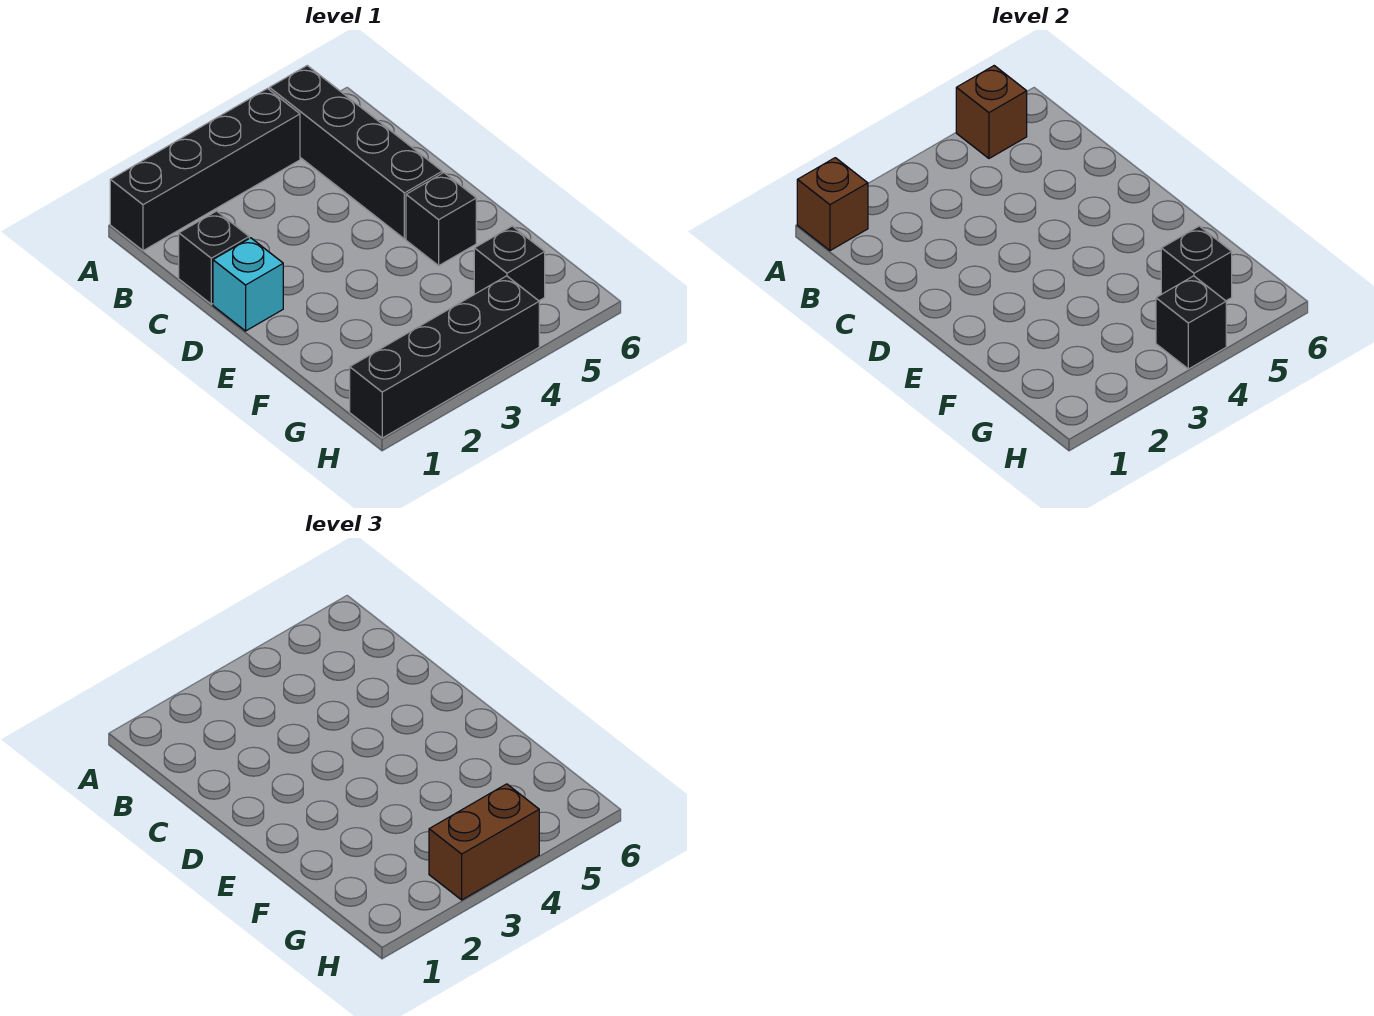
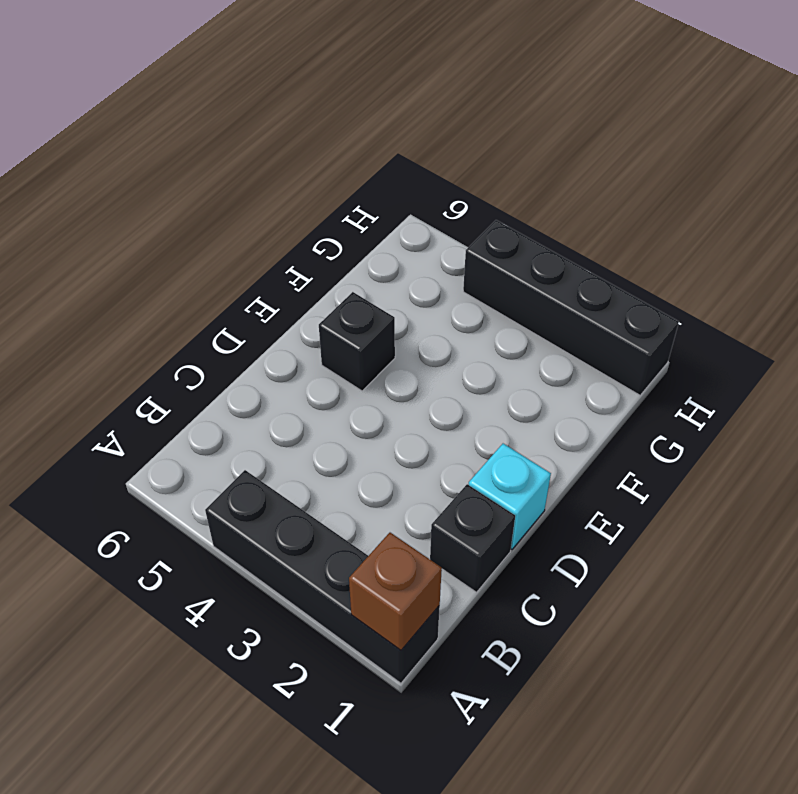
none -> black brick A5:D5 level 1
none -> black brick G5 level 1
none -> brown brick A5 level 2

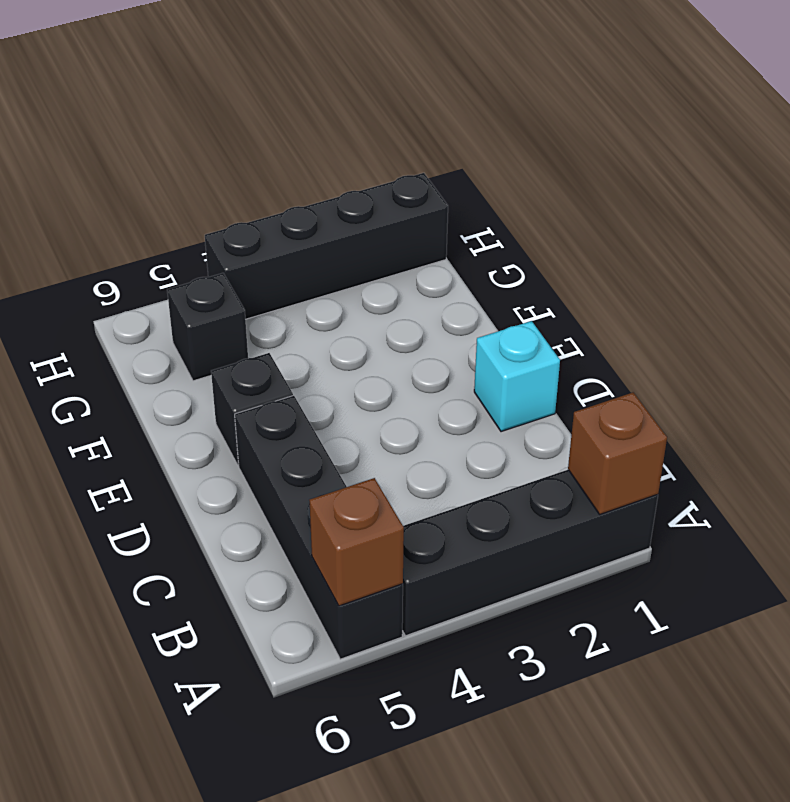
none -> black brick C1 level 1
none -> black brick G5 level 2
none -> black brick H4 level 2

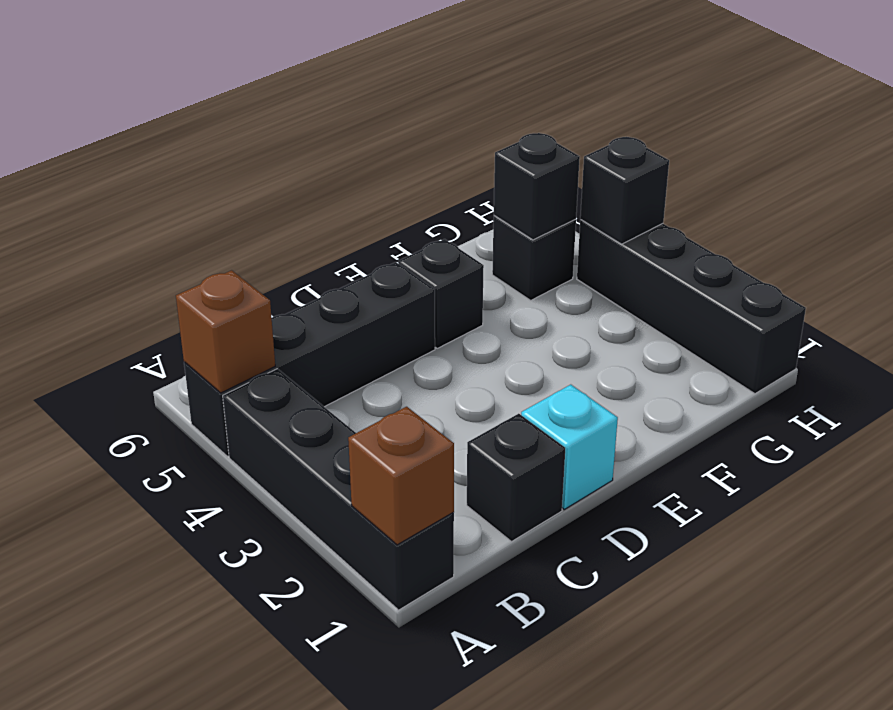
none -> brown brick H3:H4 level 3

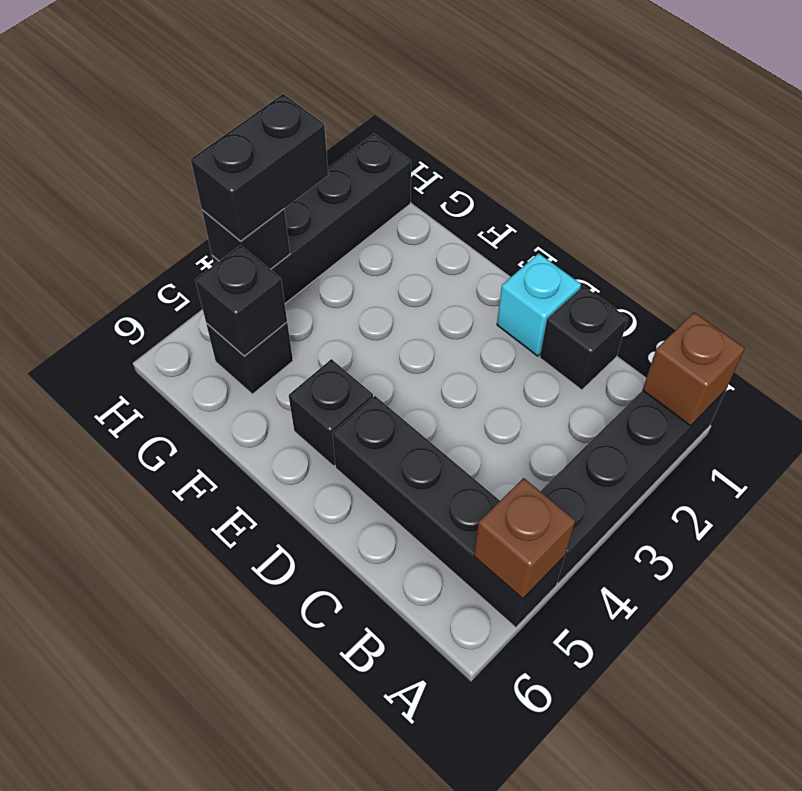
black brick H3:H4 level 3 -> brown brick H3:H4 level 3

